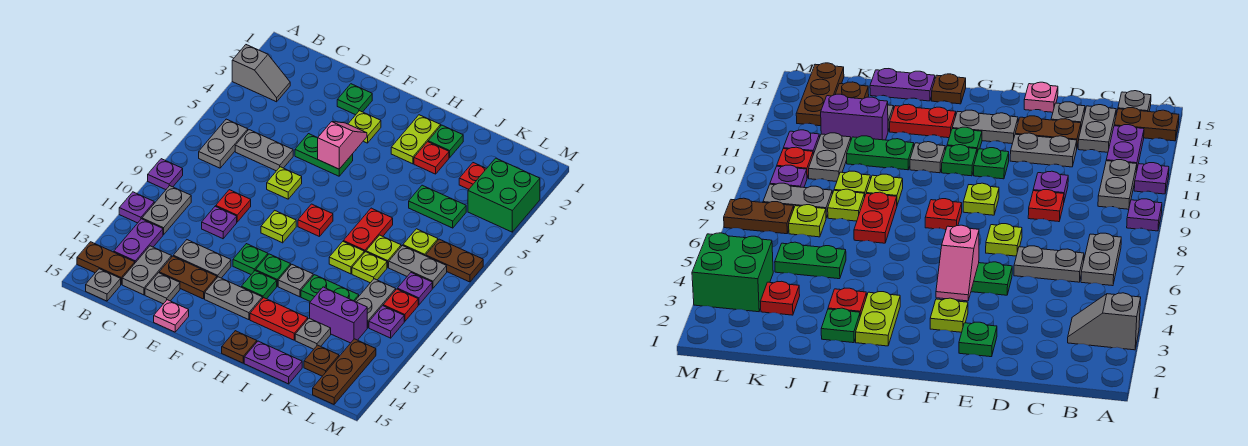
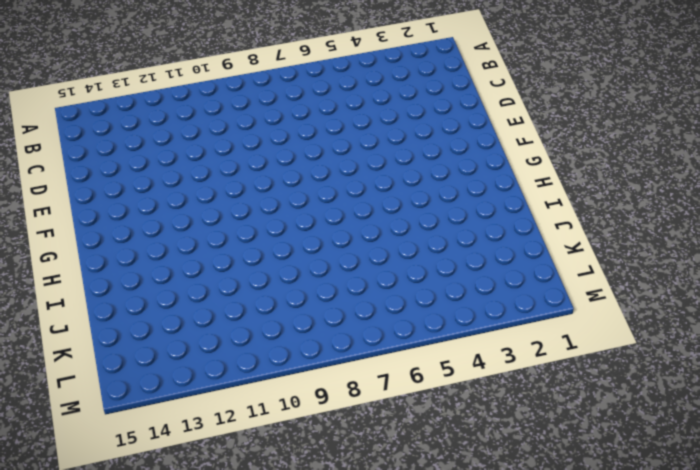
none -> grey slope A3:B3 level 1 top A
none -> purple plate A9 level 1
none -> purple plate A11 level 1
none -> brown plate A14:B14 level 1

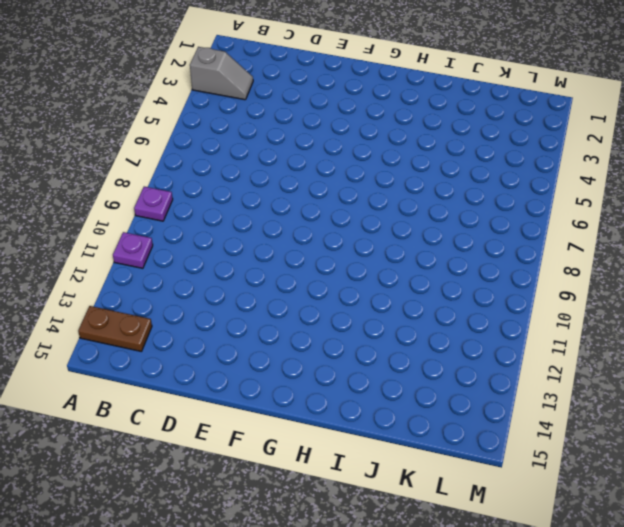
none -> grey plate B6:B7 level 1
none -> grey plate B10:B11 level 1
none -> purple plate B12:B13 level 1
none -> grey plate B15 level 1

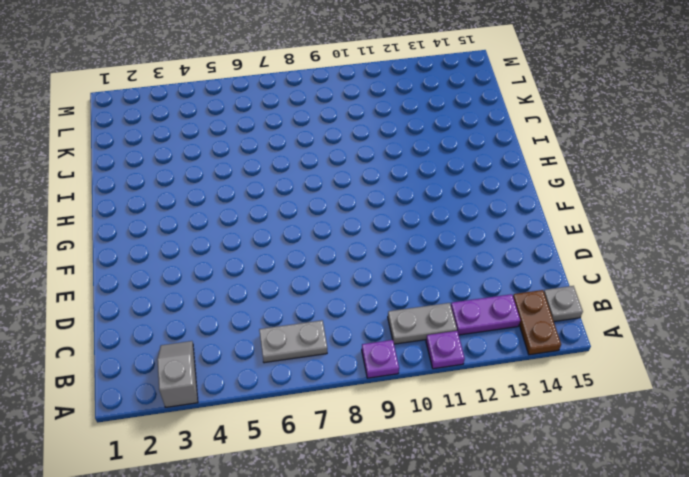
none -> grey plate C6:D6 level 1
none -> grey plate C13:C14 level 1
none -> red plate D9 level 1
none -> purple plate D10 level 1

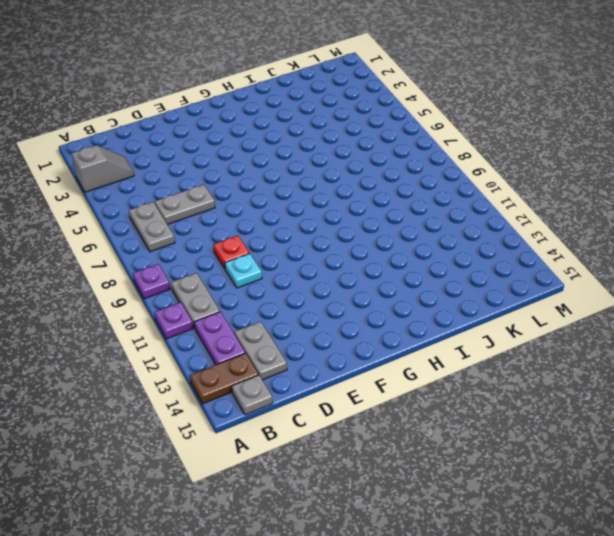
cyan plate D10 level 1 -> purple plate D10 level 1
none -> grey plate D12:E12 level 1
none -> brown plate D13:E13 level 1
none -> grey plate D14 level 1
none -> green plate E2 level 1

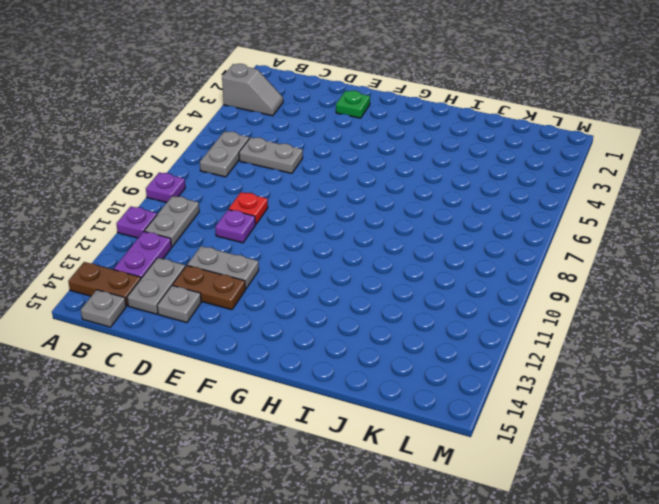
none -> green plate E5:F5 level 1
none -> lime plate E7 level 1
none -> pink plate E15 level 1
none -> lime plate F3 level 1

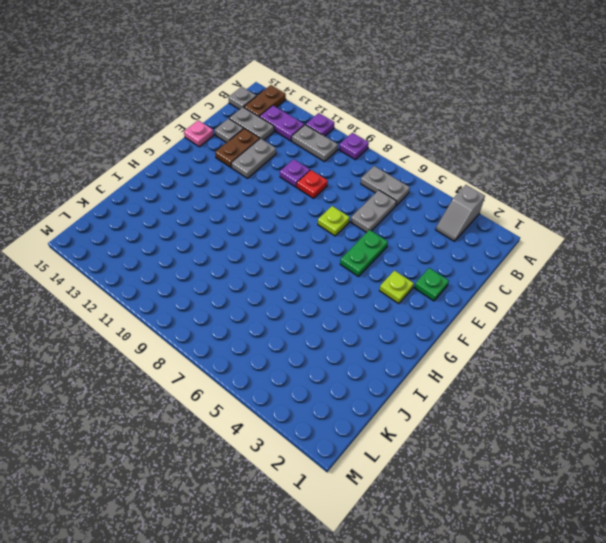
none -> lime plate F9 level 1
none -> green plate F11 level 1
none -> grey plate F13:G13 level 1
none -> red plate G8 level 1

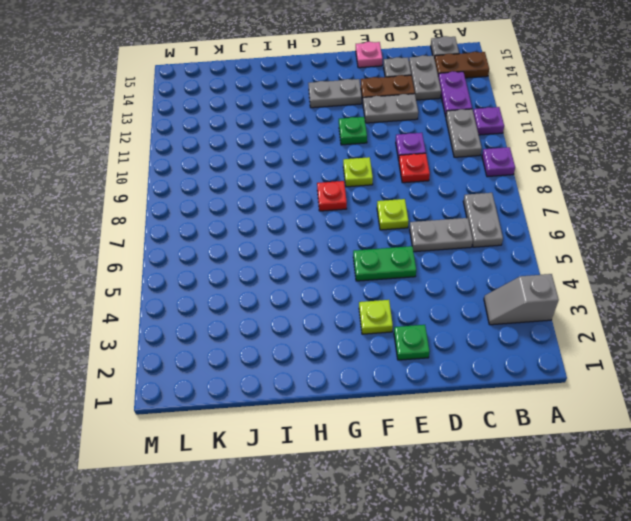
none -> green plate G11 level 1
none -> green plate G12 level 1
none -> lime plate H2:H3 level 1
none -> grey plate H11 level 1

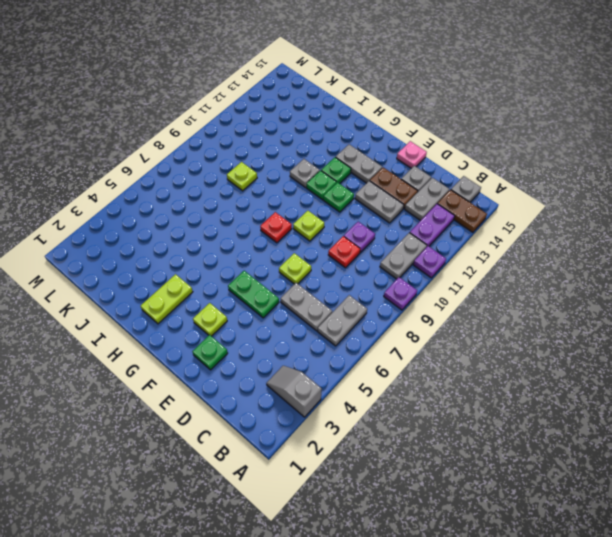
none -> red plate H13:I13 level 1
none -> brown plate H15 level 1
none -> green plate I2 level 1
none -> red plate I3 level 1

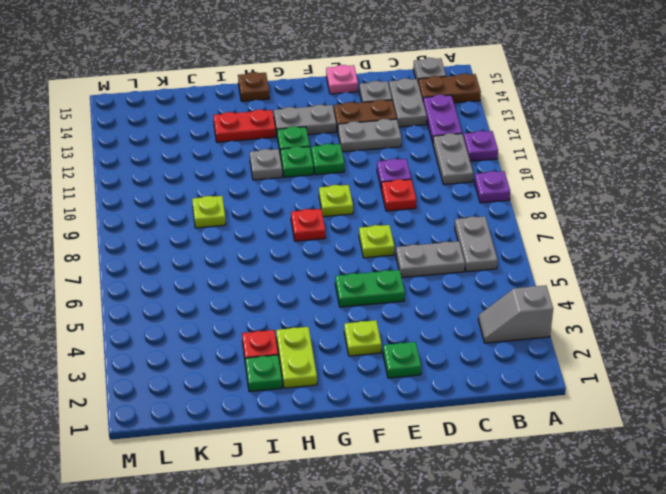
none -> red plate I7:I8 level 1
none -> lime plate I9 level 1
none -> green plate I11:J11 level 1
none -> purple plate I15:J15 level 1

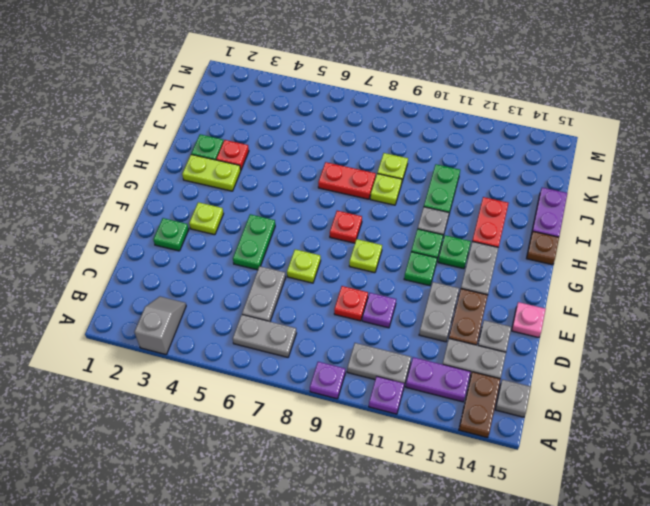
none -> green plate J5:K5 level 1
none -> lime plate J8 level 1
none -> purple brick J12:K12 level 1
none -> grey plate J13 level 1

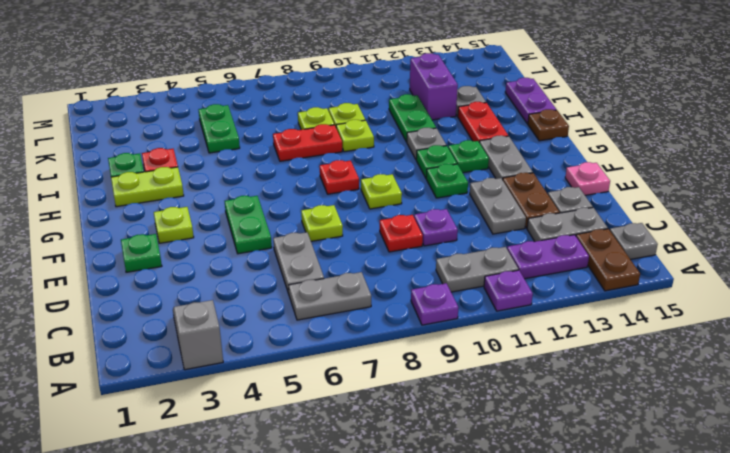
none -> red plate K3 level 1
none -> lime plate K7 level 1
none -> grey plate K8:L8 level 1
none -> grey plate K10:K11 level 1

